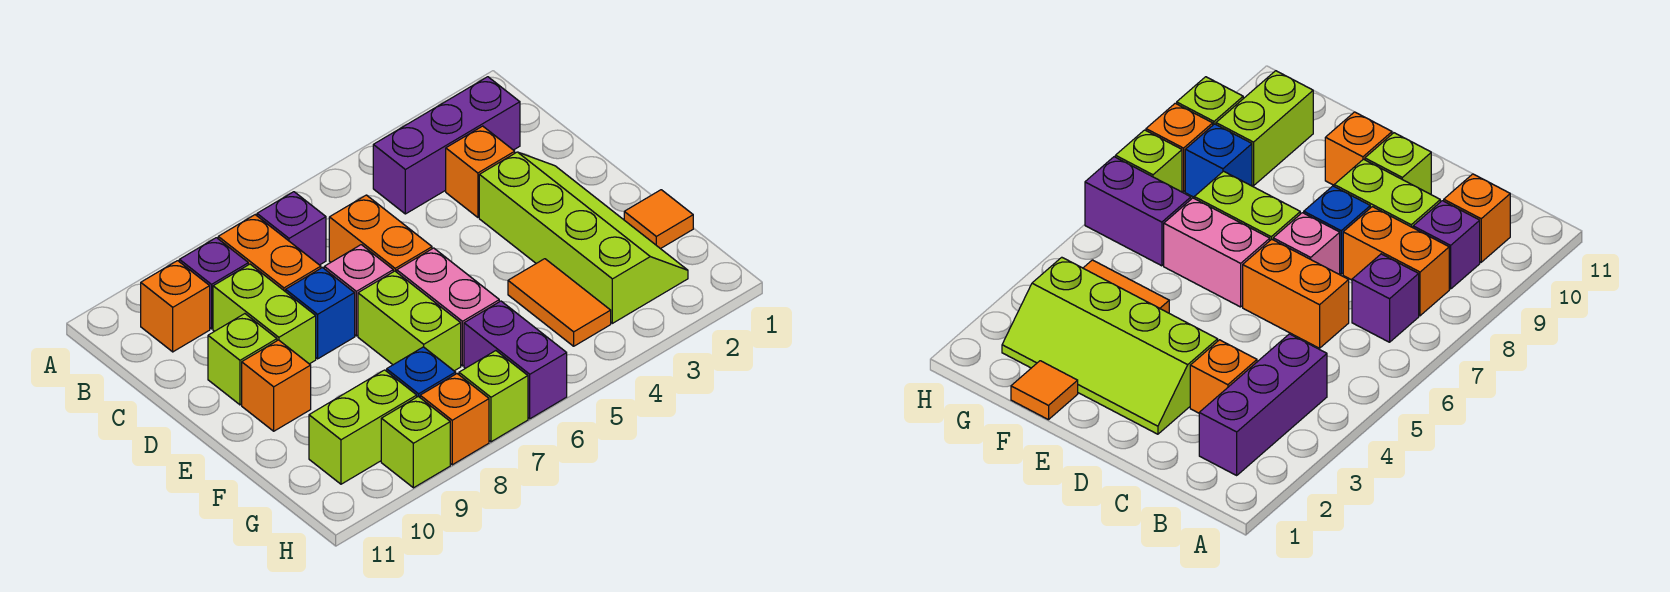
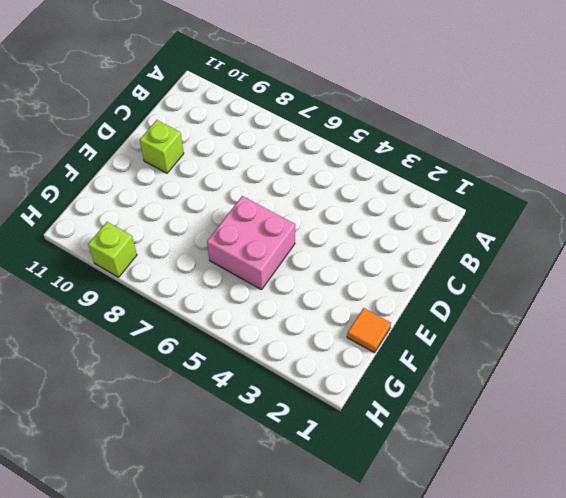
pink brick E5:F6 level 1 -> pink brick E6:F6 level 1
none -> purple brick B2:B4 level 1
none -> purple brick B7 level 1
none -> orange brick B8:C8 level 1

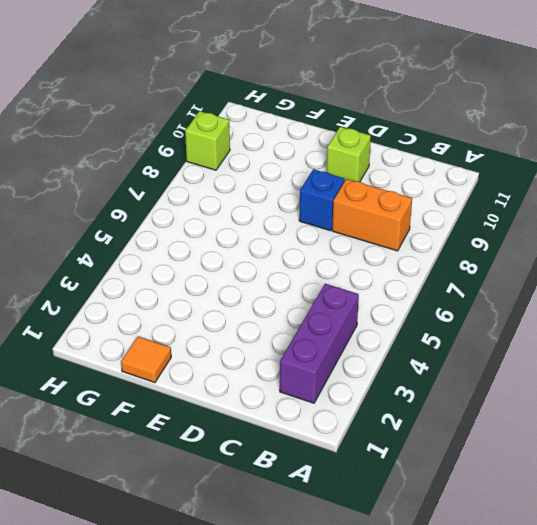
none -> purple brick B7 level 1
none -> purple brick B9 level 1
none -> orange brick B10 level 1

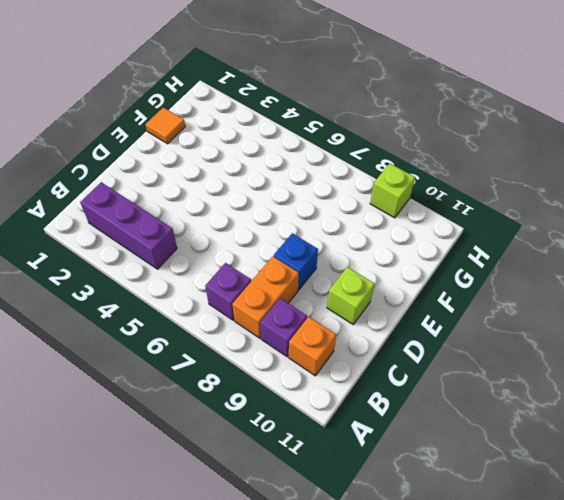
none -> orange brick C3 level 1
none -> orange brick C6:D6 level 1
none -> lime brick C9:D9 level 1

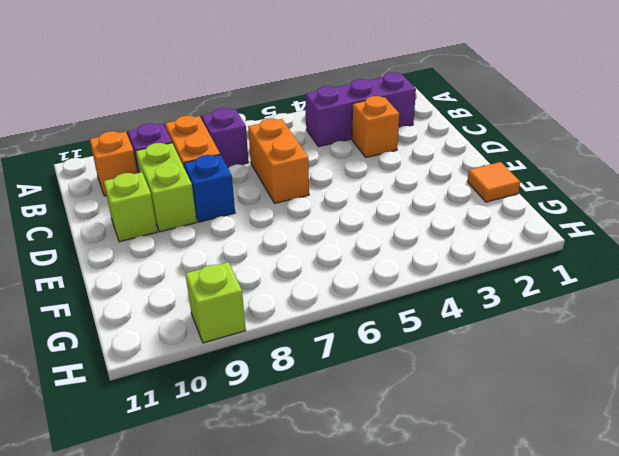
none -> lime slope D2:G3 level 1 top 3
none -> pink brick D7 level 1
none -> pink brick E6:F6 level 1

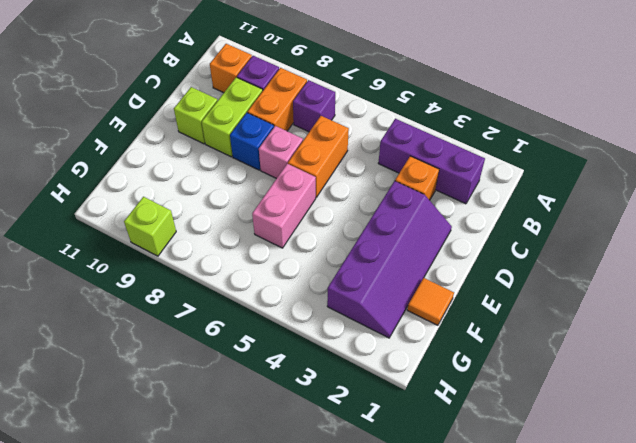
purple slope D2:G3 level 1 top 3 -> lime slope D2:G3 level 1 top 3
none -> lime brick E7:F7 level 1
none -> orange brick E10 level 1
none -> orange tile F4:G4 level 1

